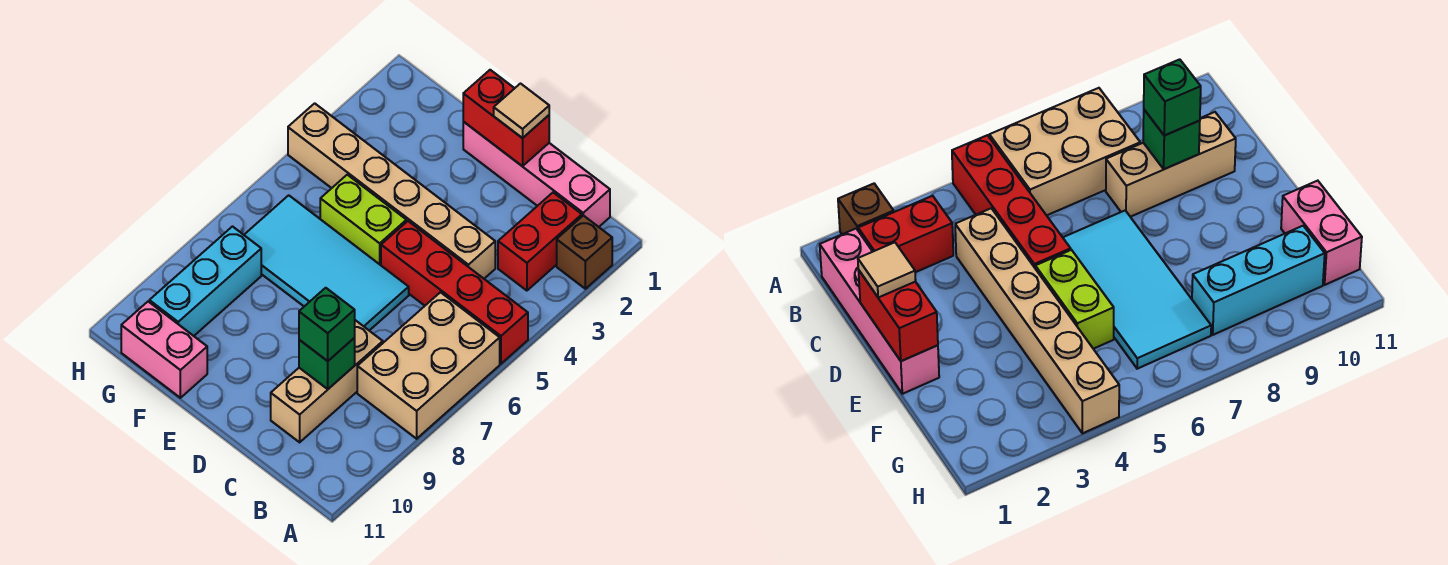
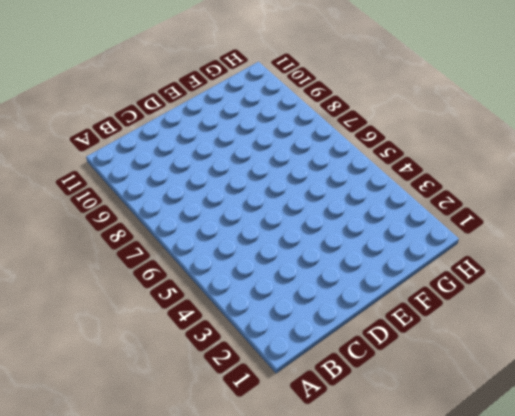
none -> brown brick A2 level 1
none -> red brick A5:D5 level 1
none -> tan brick A6:B8 level 1

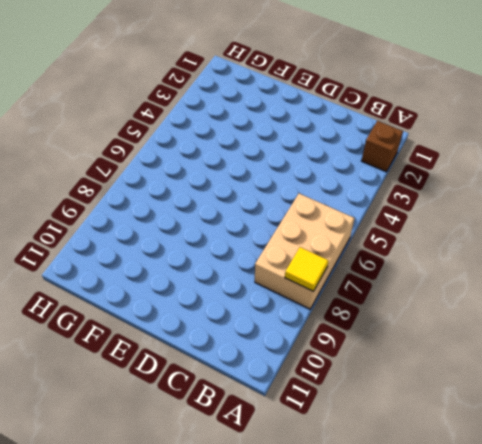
yellow tile A8 level 2 -> none
none -> red brick A5:D5 level 1
none -> pink brick B1:E1 level 1
none -> red brick B2:B3 level 1

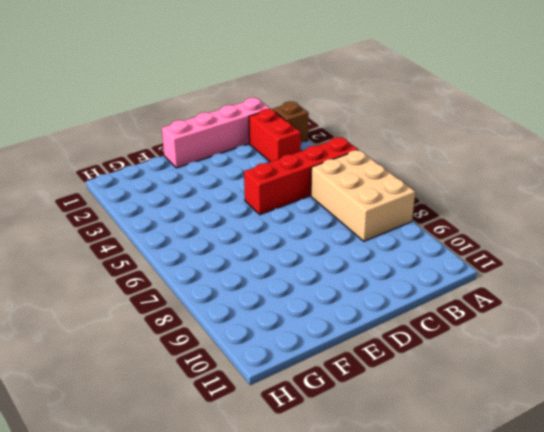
none -> tan brick C4:H4 level 1
none -> tan brick C8:C10 level 1
none -> cyan tile D6:G7 level 1

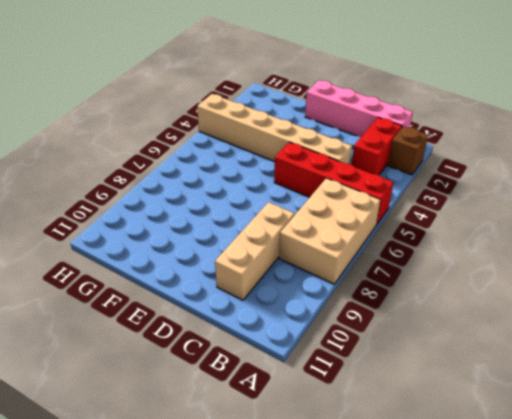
none -> cyan tile D6:G7 level 1
none -> lime brick E5:F5 level 1
none -> pink brick F11:G11 level 1

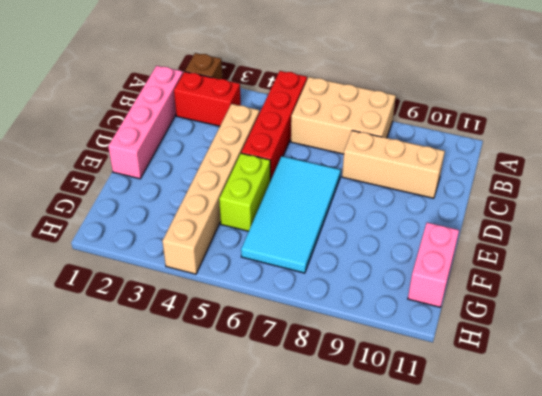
none -> cyan brick G8:G10 level 1
none -> green brick C9 level 2
none -> red brick D1:E1 level 2

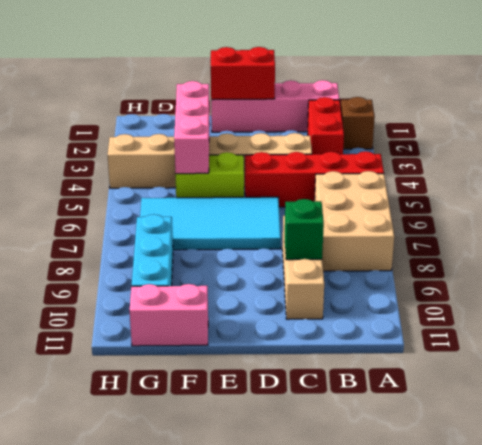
pink brick F3:F5 level 2 -> none
none -> green brick C9 level 3
none -> tan tile D1 level 3

